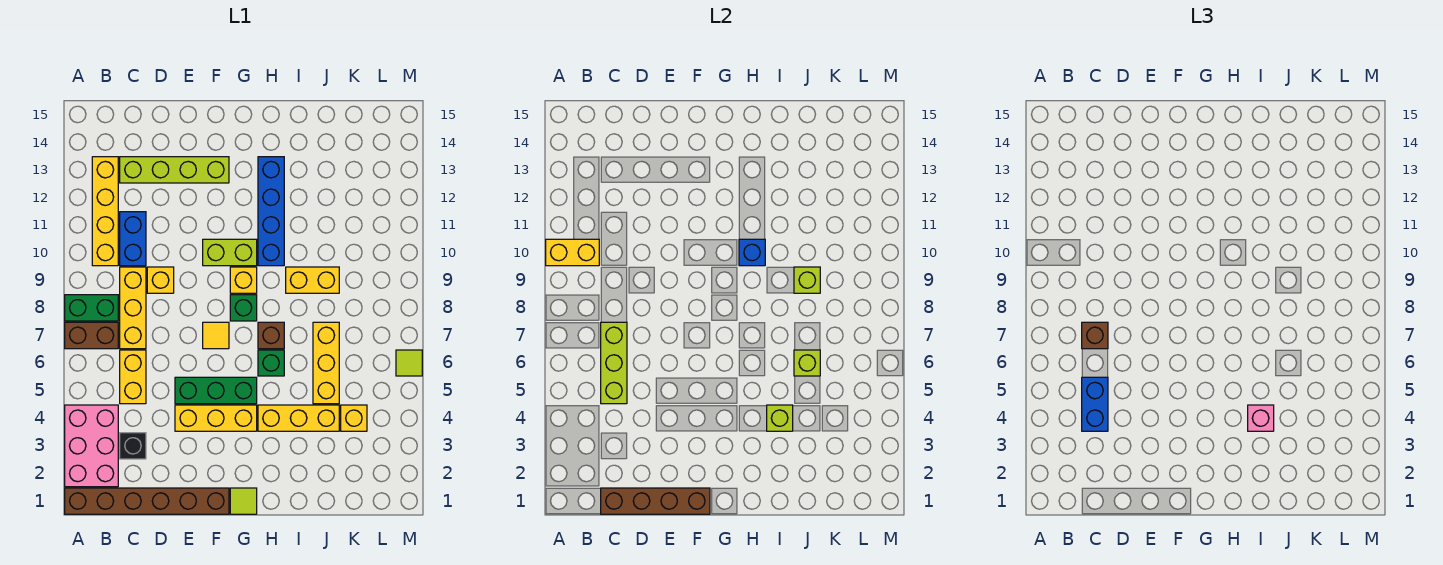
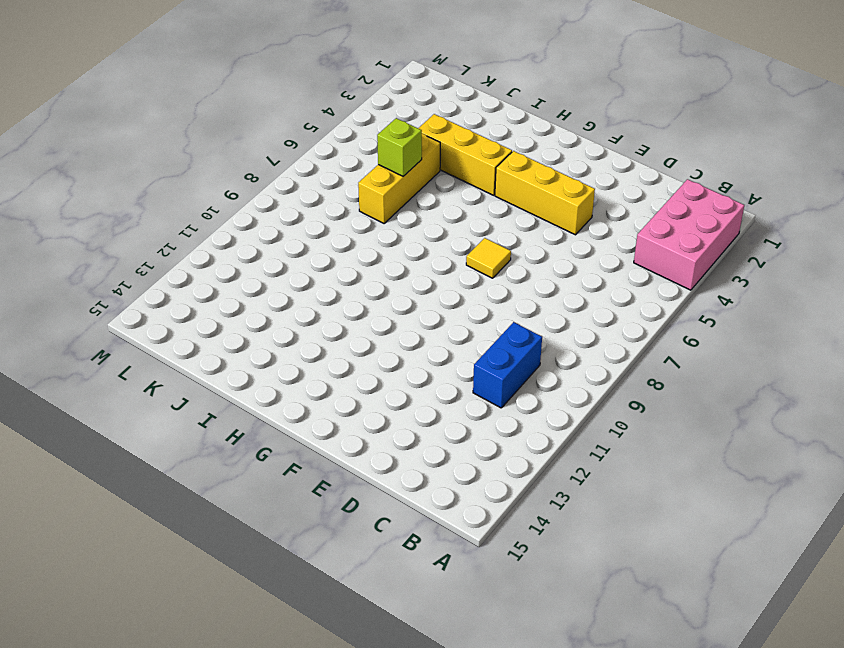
none -> brown brick A1:F1 level 1
none -> brown brick A7:B7 level 1
none -> green brick A8:B8 level 1
none -> yellow brick B10:B13 level 1

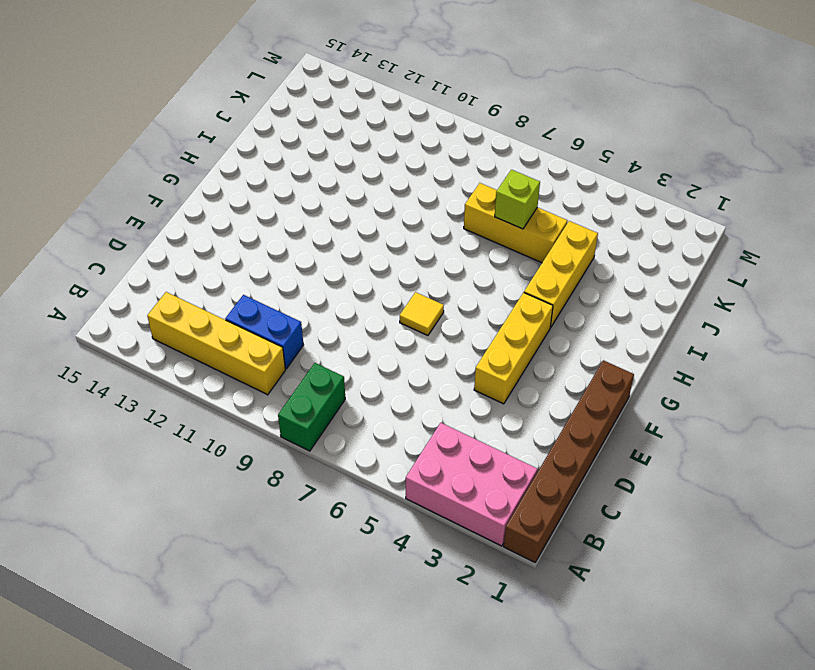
none -> brown brick A7:B7 level 1
none -> black brick C3 level 1
none -> yellow brick C5:C6 level 1
none -> yellow brick C7:C9 level 1

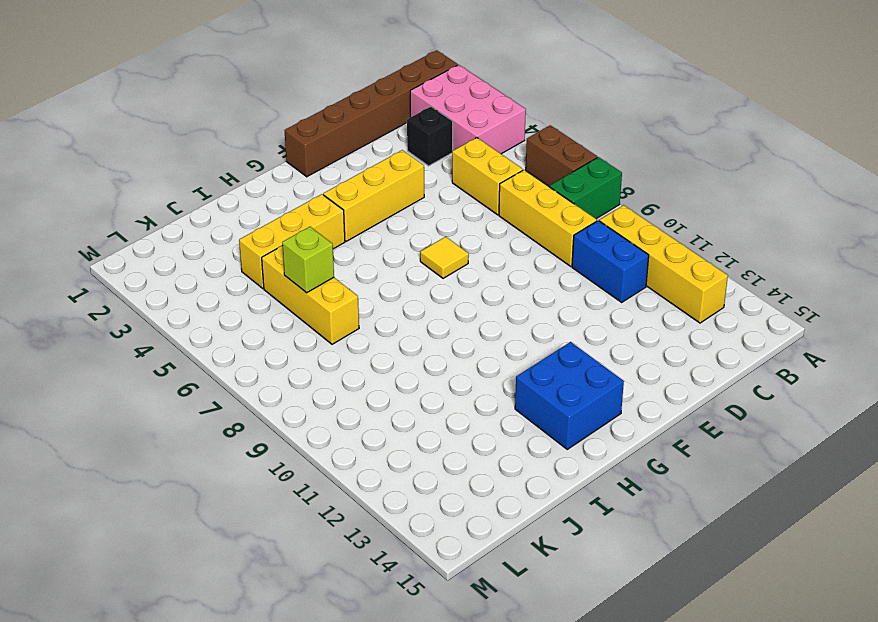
brown brick A6:A7 level 1 -> brown brick A7:B7 level 1
blue brick G13:H14 level 1 -> blue brick H10:H13 level 1
none -> lime brick C13:F13 level 1
none -> yellow brick D9 level 1
none -> green brick E5:G5 level 1
none -> lime brick F10:G10 level 1

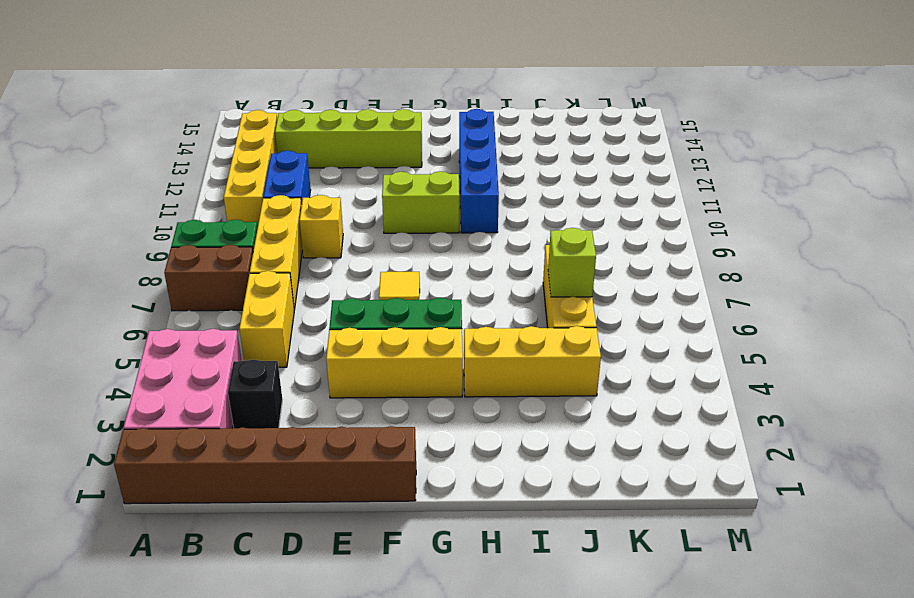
none -> lime tile G1 level 1
none -> green brick G8 level 1
none -> yellow brick G9 level 1
none -> green brick H6 level 1

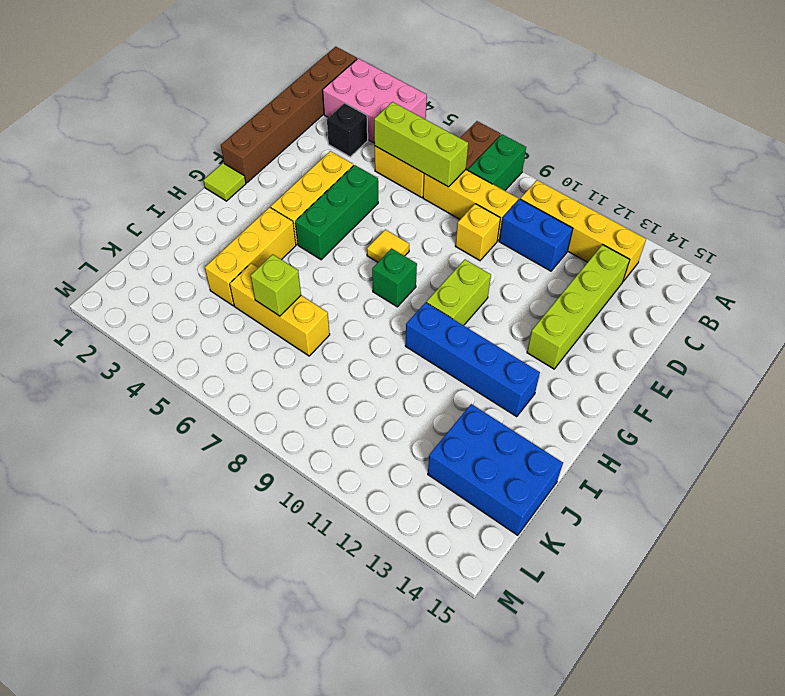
blue brick J13:K15 level 1 -> none
none -> yellow brick G9 level 1
none -> green brick H6 level 1
none -> brown brick H7 level 1
none -> yellow brick I9:J9 level 1

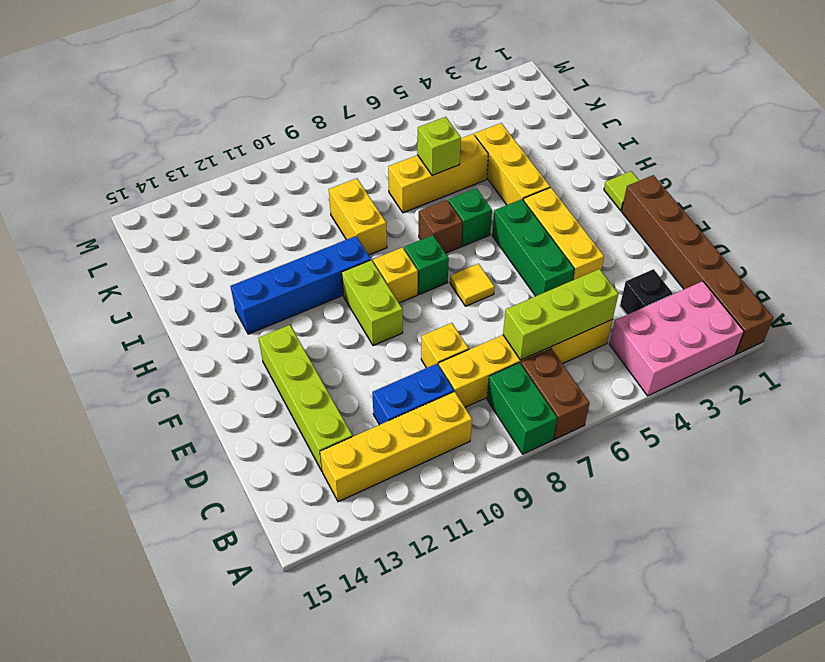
none -> yellow brick K4 level 1
none -> lime tile M6 level 1
none -> yellow brick A10:B10 level 2
none -> brown brick C1:F1 level 2

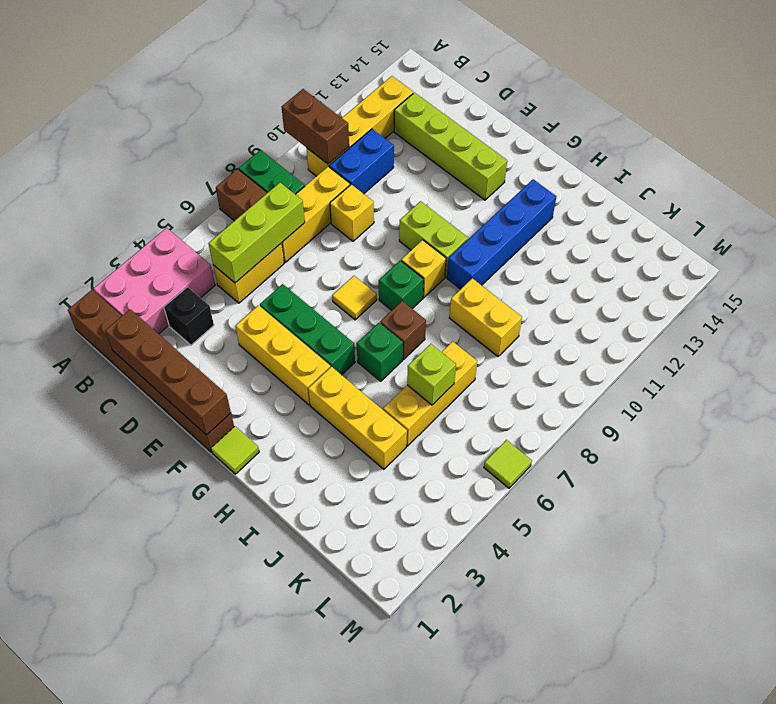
brown brick A10:B10 level 2 -> yellow brick A10:B10 level 2
none -> yellow brick K4 level 1
none -> blue brick H10 level 2
none -> lime brick I4 level 2
none -> lime brick J9 level 2

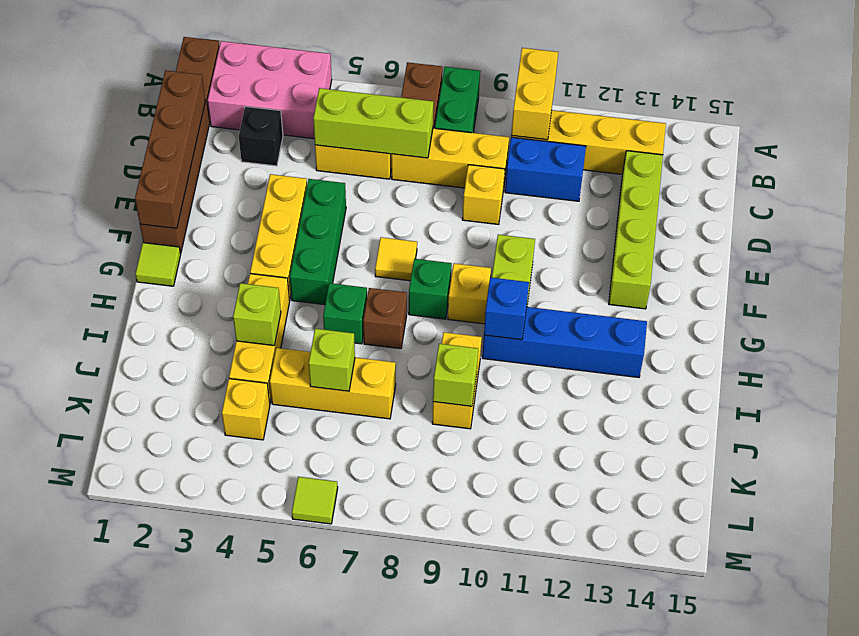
none -> blue brick C4:C5 level 3
none -> brown brick C7 level 3
none -> pink brick I4 level 3

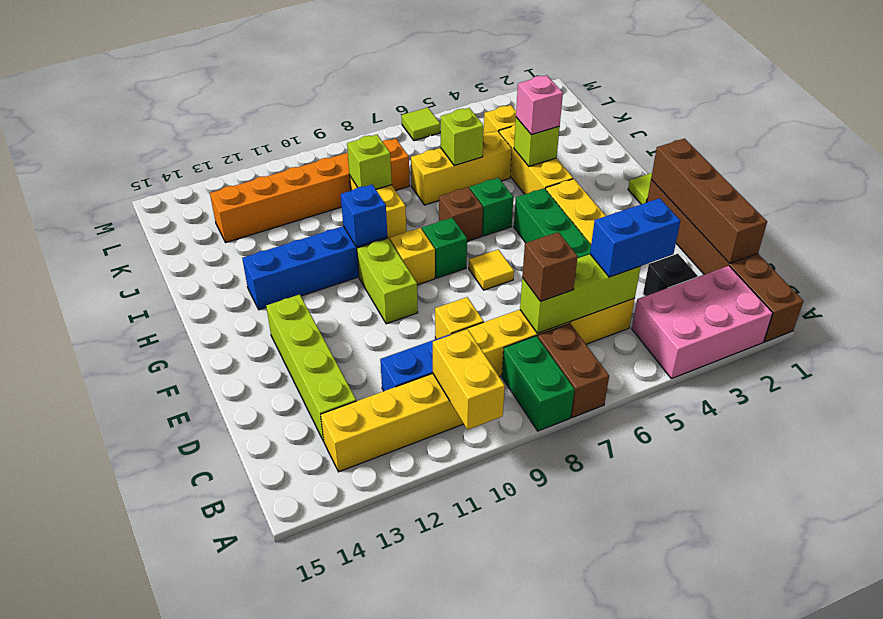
orange brick K8:K13 level 1 -> none

